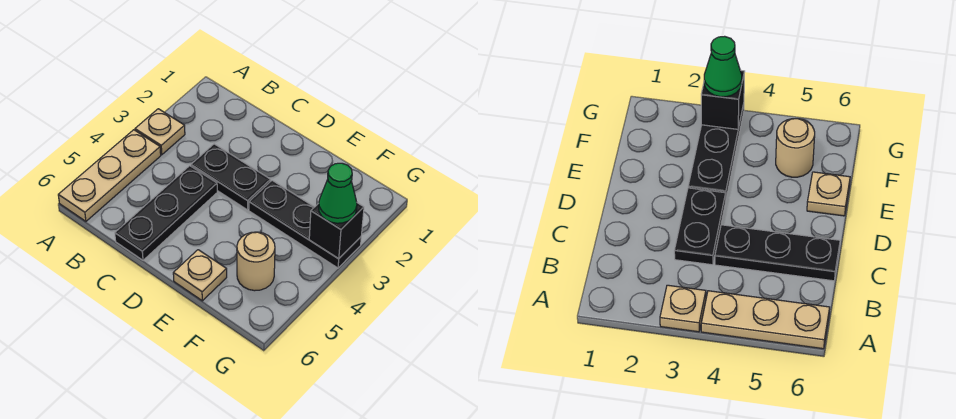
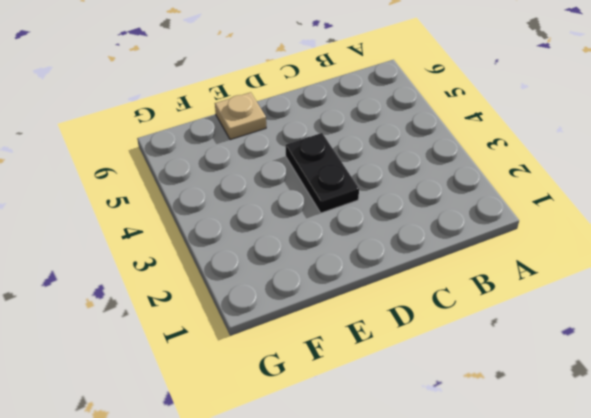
black plate D3:D4 level 1 -> black plate C3:D3 level 1
none -> tan plate A3 level 1
none -> tan plate A4:A6 level 1

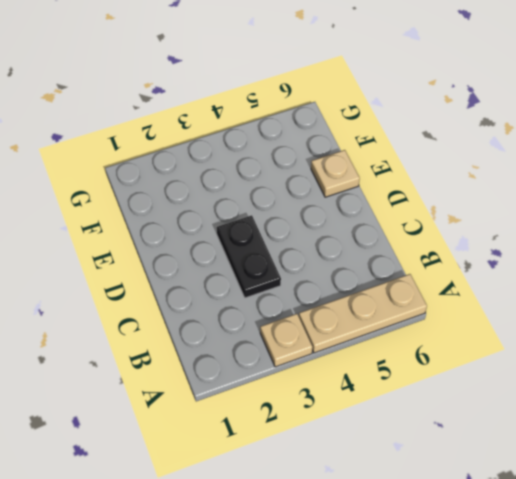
none -> black plate C4:C6 level 1
none -> black plate E3:G3 level 1

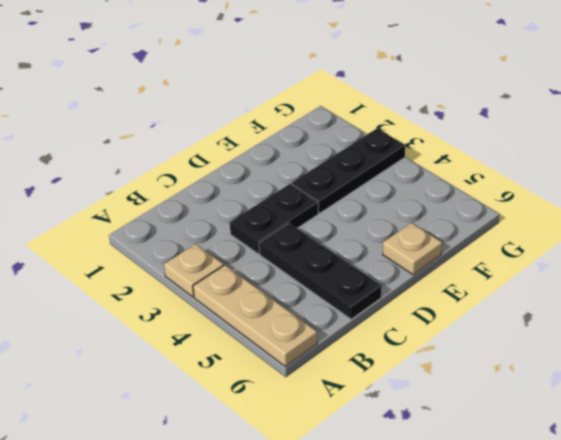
none -> tan round brick F5 level 1
none -> black brick G3 level 2

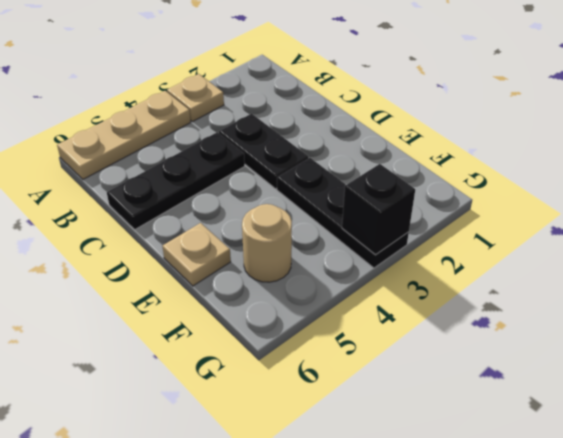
none -> green cone G3 level 3

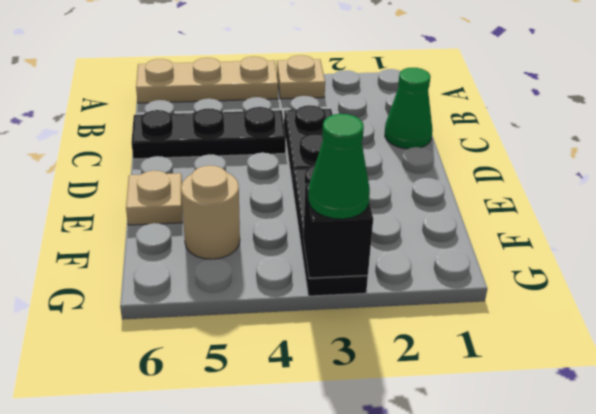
green cone C1 level 1 -> none

